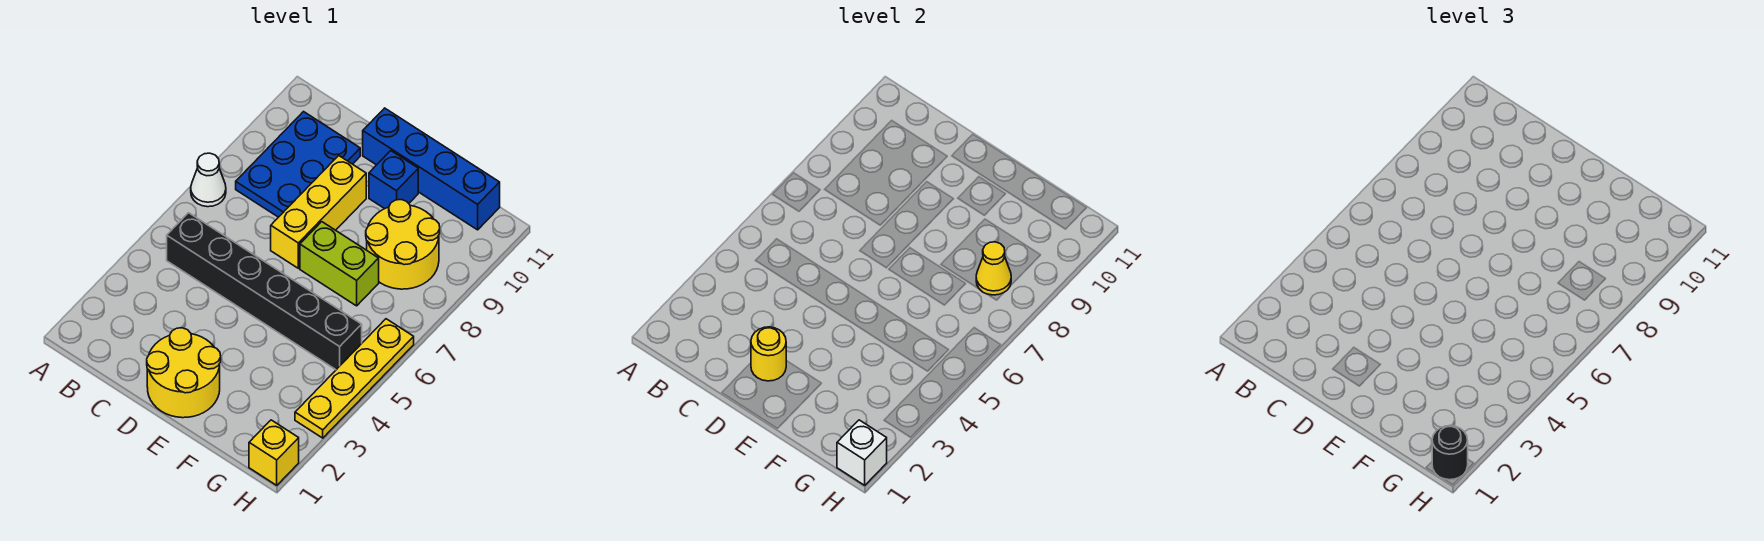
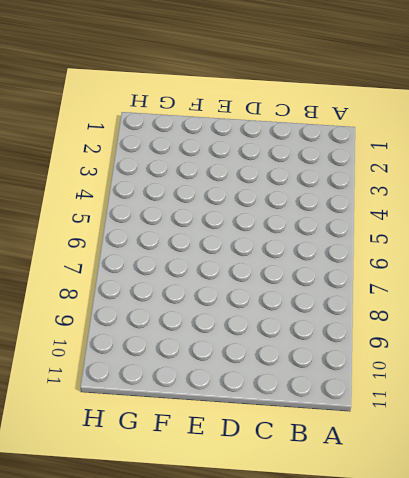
none -> white cone A7 level 1
none -> black brick B5:G5 level 1
none -> blue plate B8:C10 level 1

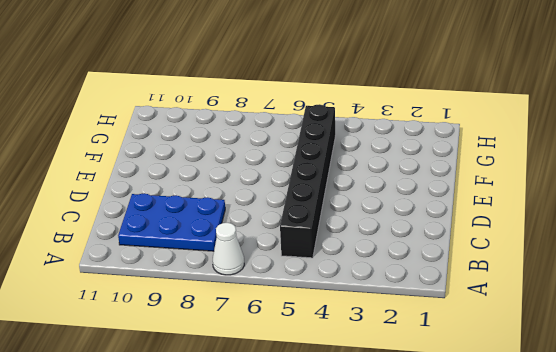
none -> yellow round brick D1:E2 level 1
none -> yellow brick D7:D9 level 1
none -> blue brick D11:G11 level 1

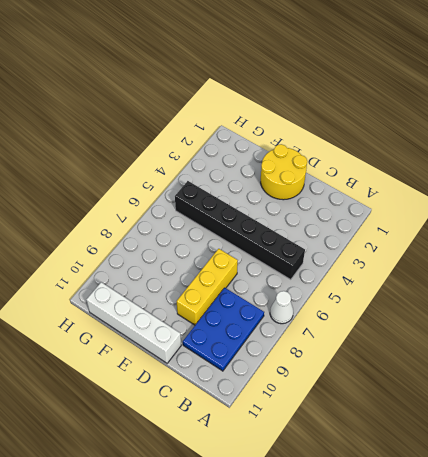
white brick D11:G11 level 1 -> blue brick D11:G11 level 1
none -> lime brick E7:F7 level 1
none -> blue brick E10 level 1
none -> yellow round brick F8:G9 level 1

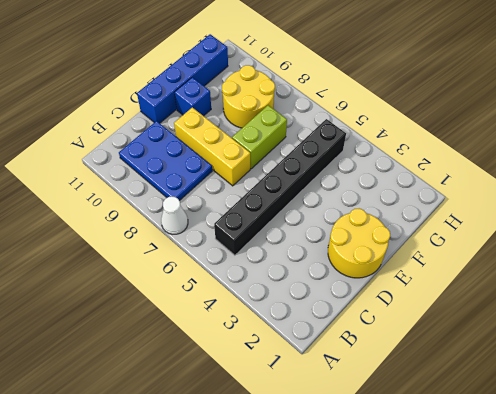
none -> yellow brick H1 level 1
none -> yellow plate H3:H6 level 1
none -> yellow round brick D2 level 2

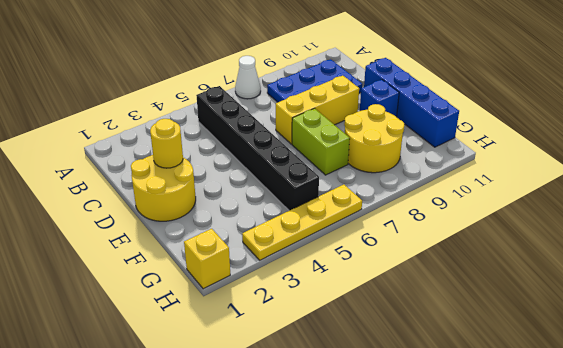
none -> yellow cone G8 level 2
none -> white brick H1 level 2
none -> black round brick H1 level 3

